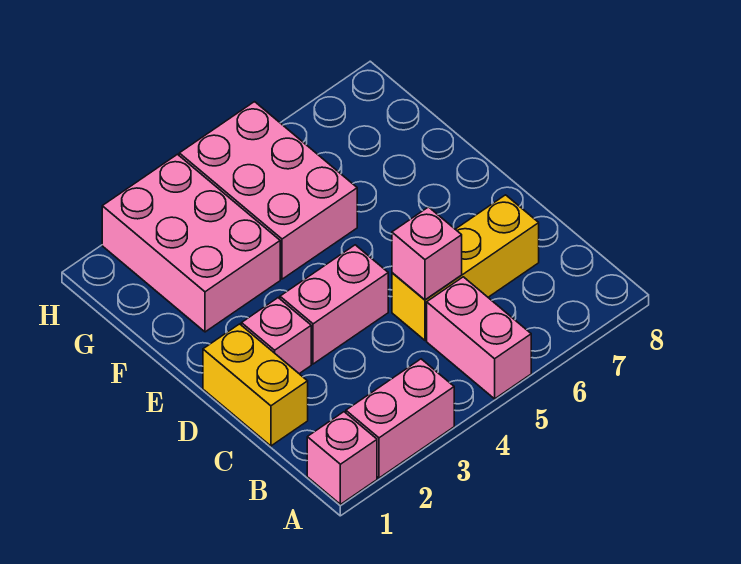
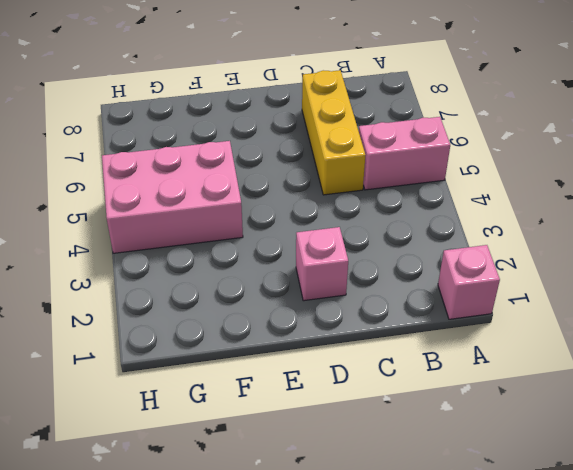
none -> pink brick A2:A3 level 1
none -> yellow brick C1:D1 level 1

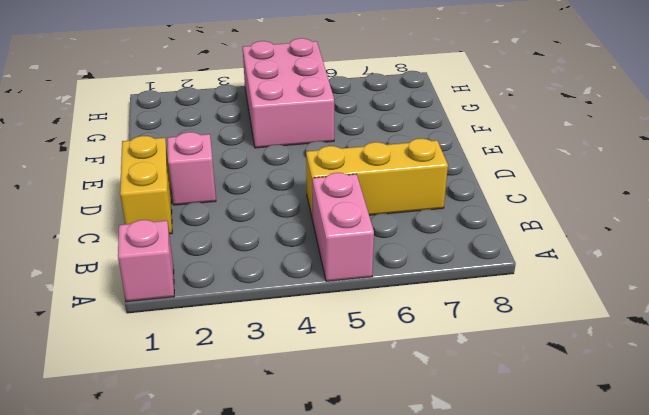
none -> pink brick A2:A3 level 1
none -> pink brick D3:D4 level 1

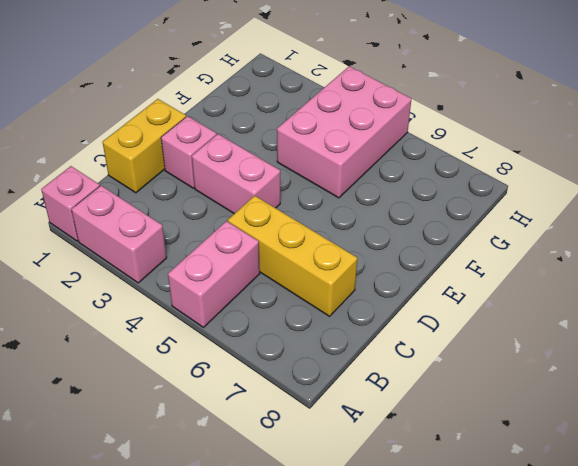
none -> pink brick F2:H3 level 1
none -> pink brick C5 level 2

